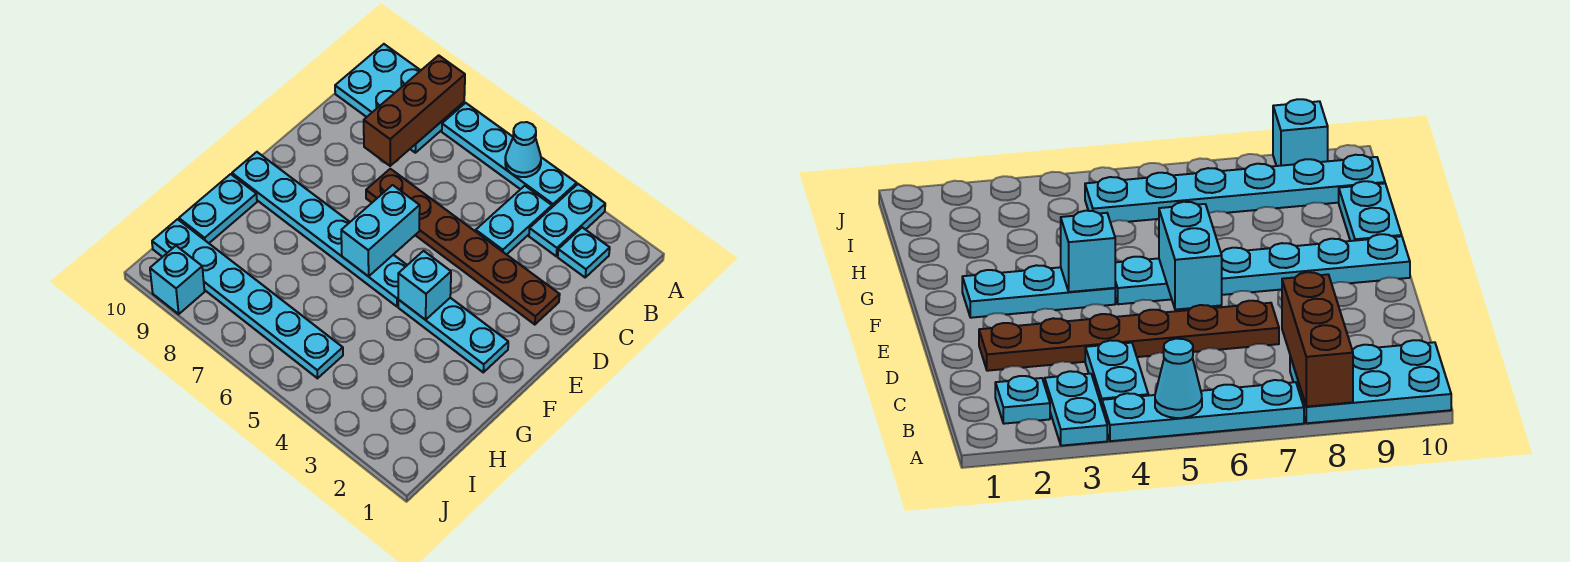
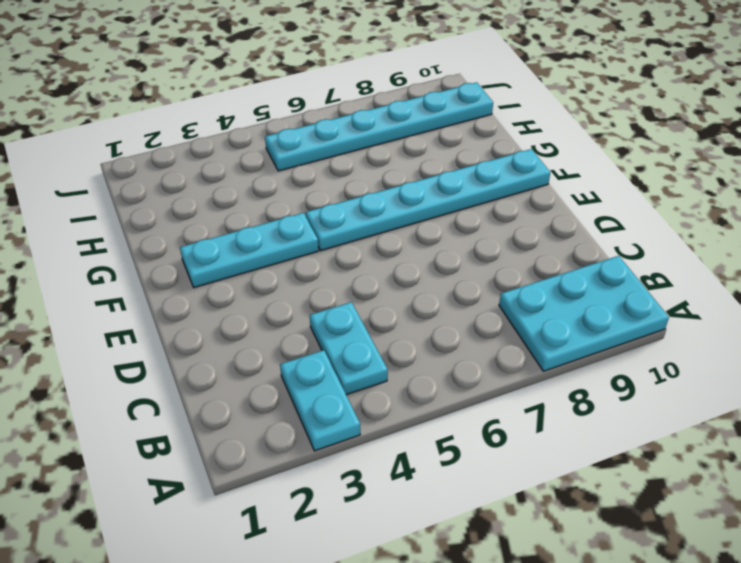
none -> cyan plate A4:A7 level 1
none -> cyan plate B2 level 1
none -> brown plate D2:D7 level 1

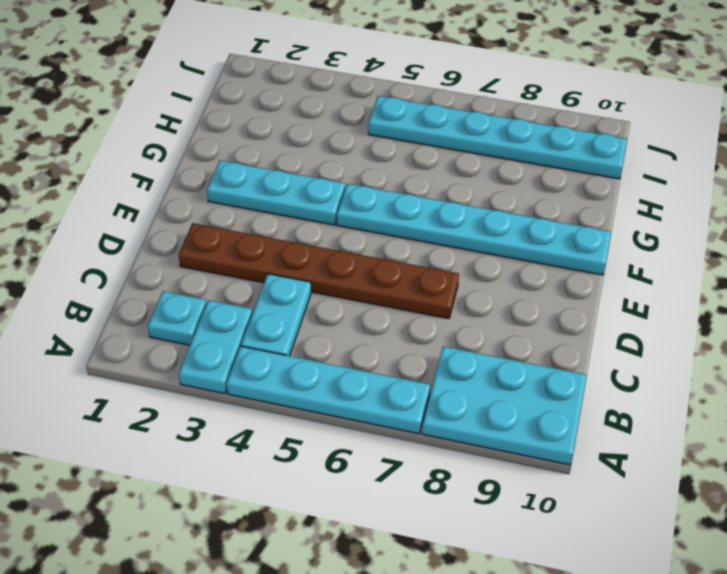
none -> cyan plate G10:H10 level 1
none -> cyan brick J9 level 1
none -> cyan cone A5 level 2

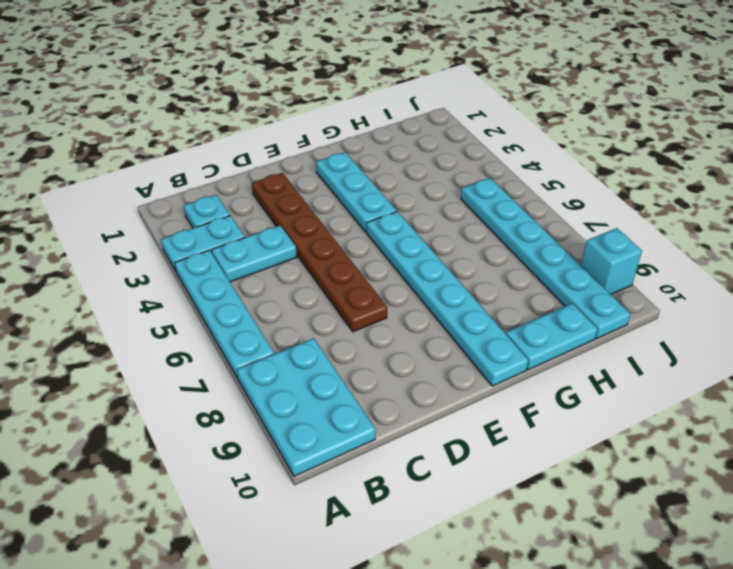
none -> cyan cone A5 level 2
none -> brown brick A8:C8 level 2
none -> cyan brick E6:F6 level 2

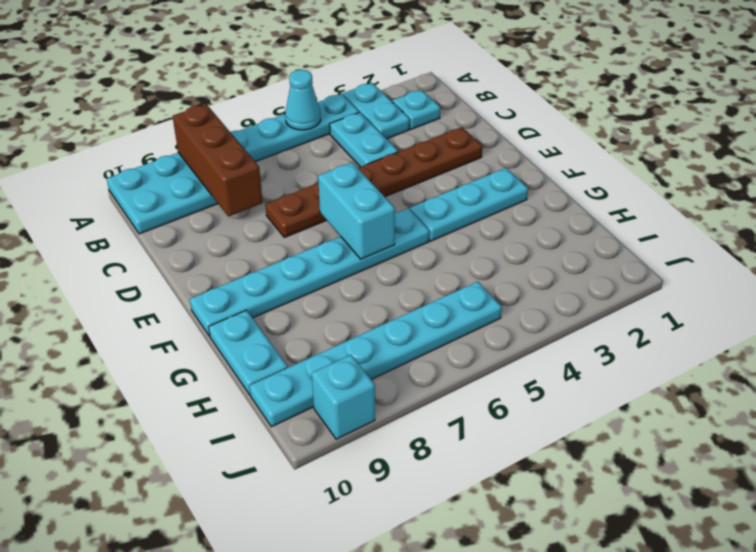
none -> cyan brick F4 level 2

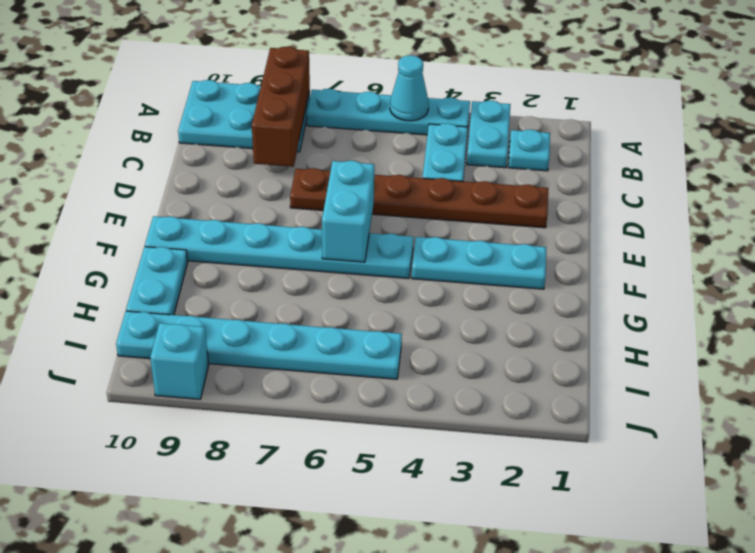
none -> cyan brick F4 level 2

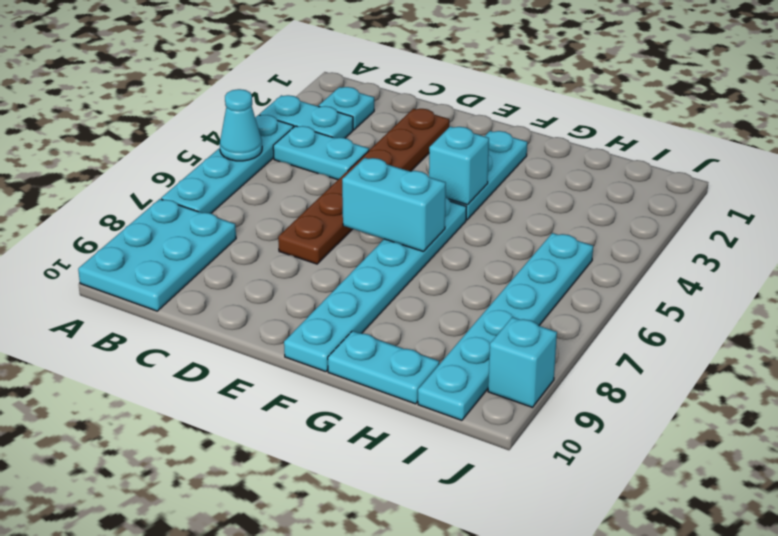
none -> brown brick A8:C8 level 2

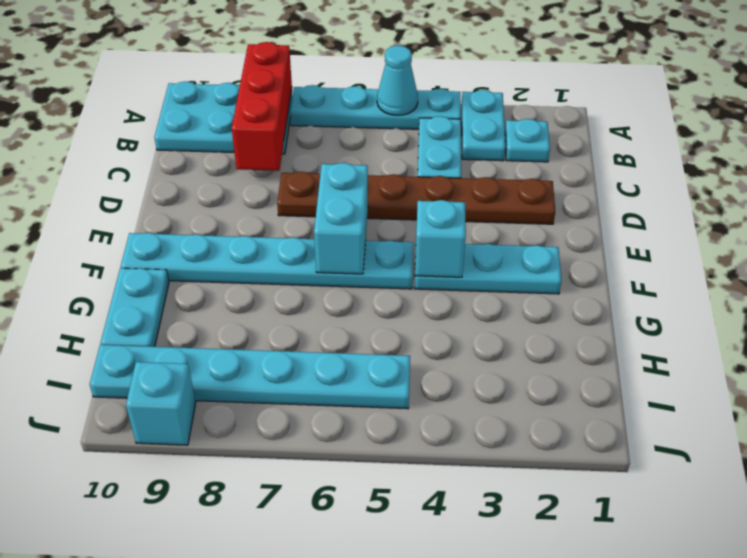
red brick A8:C8 level 2 -> brown brick A8:C8 level 2

